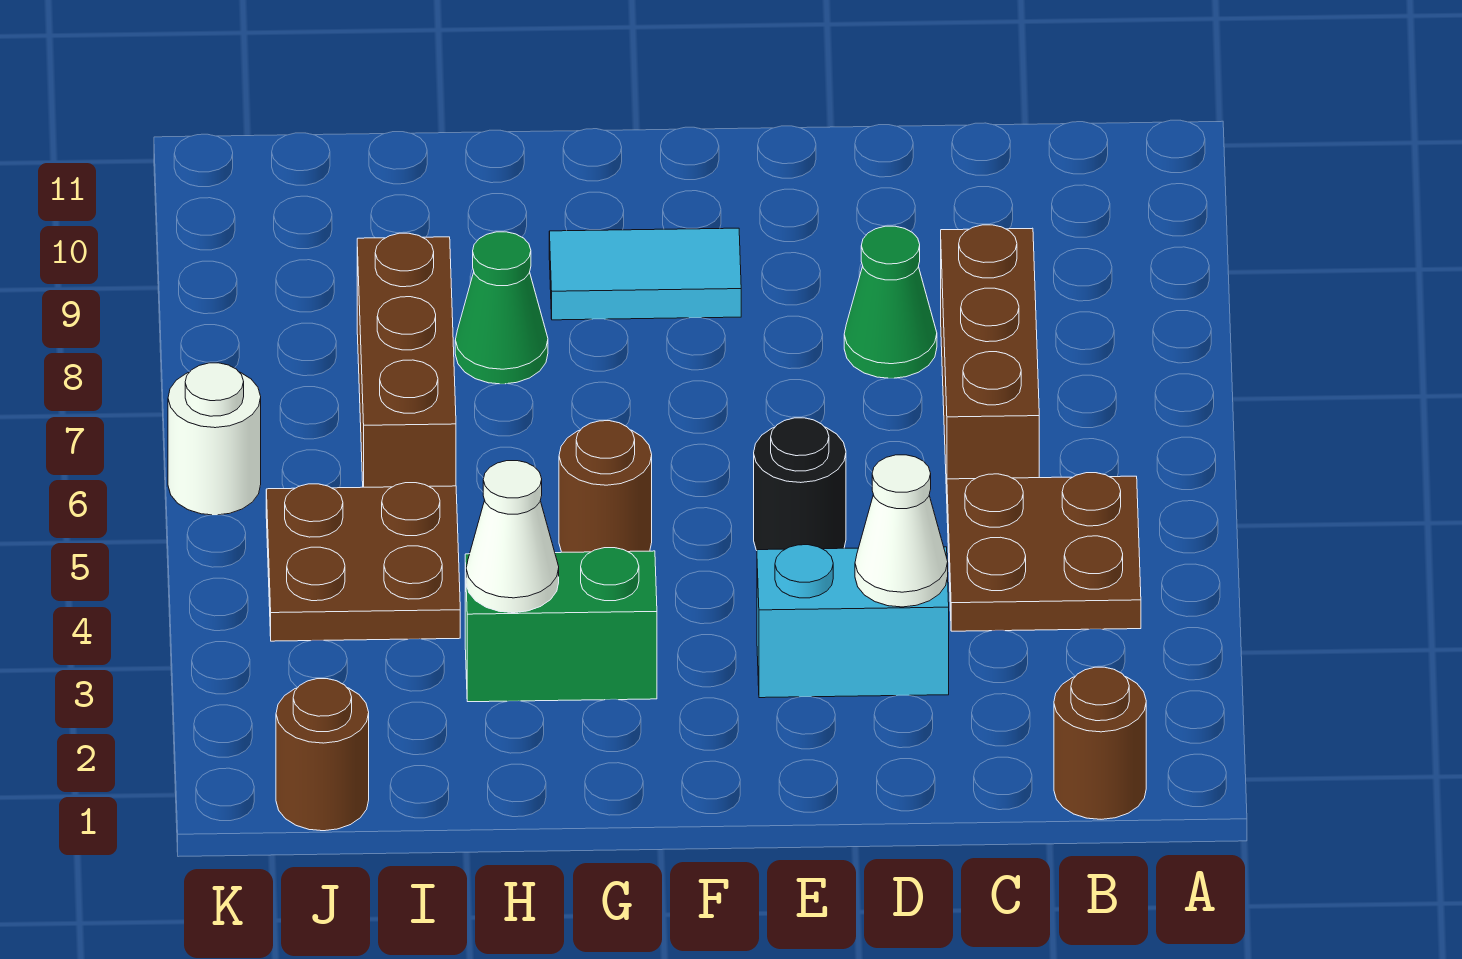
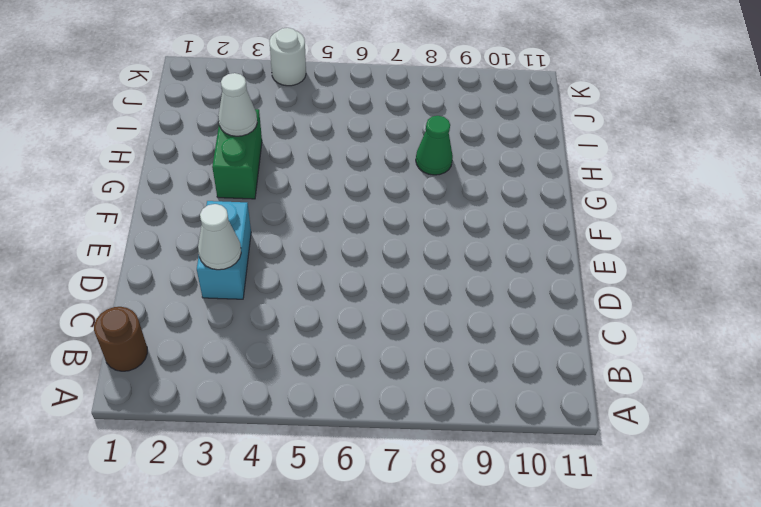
white round brick K4 level 1 -> white round brick K6 level 1
none -> brown plate B4:C5 level 1
none -> brown brick C6:C8 level 1
none -> green cone D8 level 1

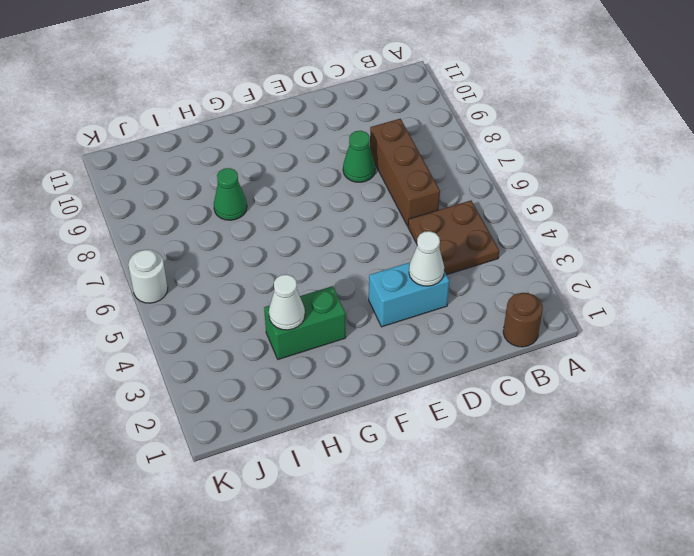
none -> black round brick E5 level 1
none -> cyan tile F9:G9 level 1
none -> brown round brick G5 level 1

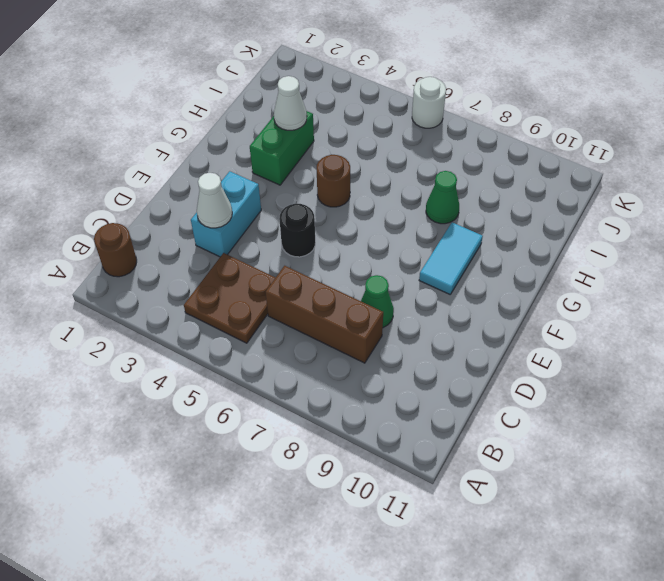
none -> brown plate I4:J5 level 1
none -> brown brick I6:I8 level 1
none -> brown round brick J1 level 1

